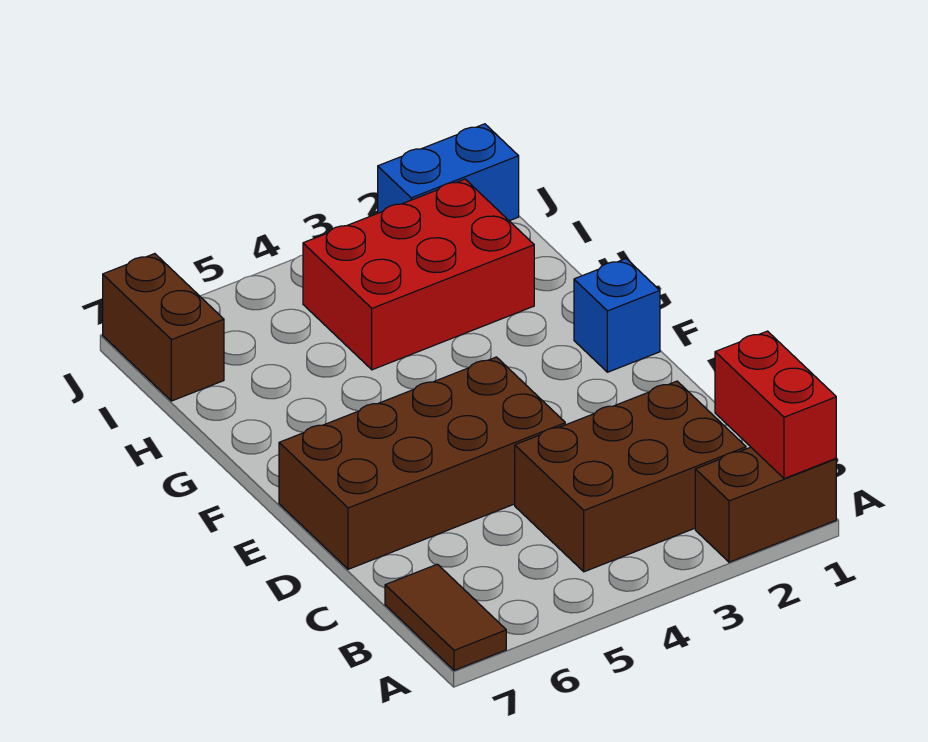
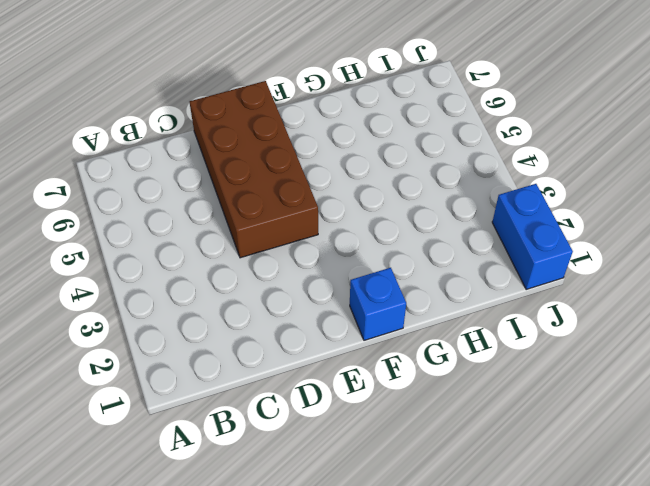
none -> brown brick A1:A2 level 1
none -> brown tile A7:B7 level 1

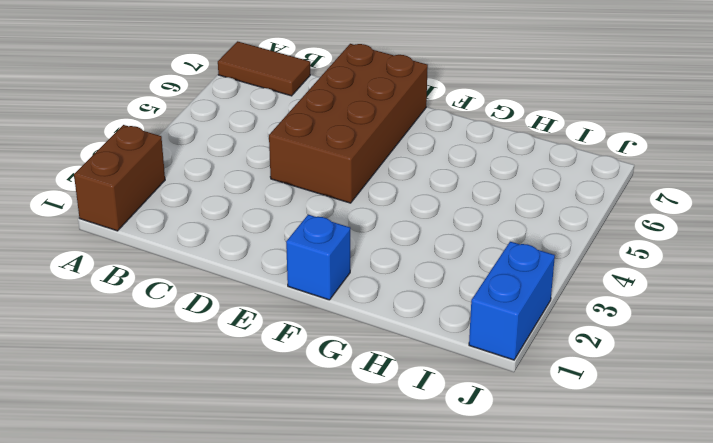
none -> brown brick B2:C4 level 1
none -> red brick H2:I4 level 1

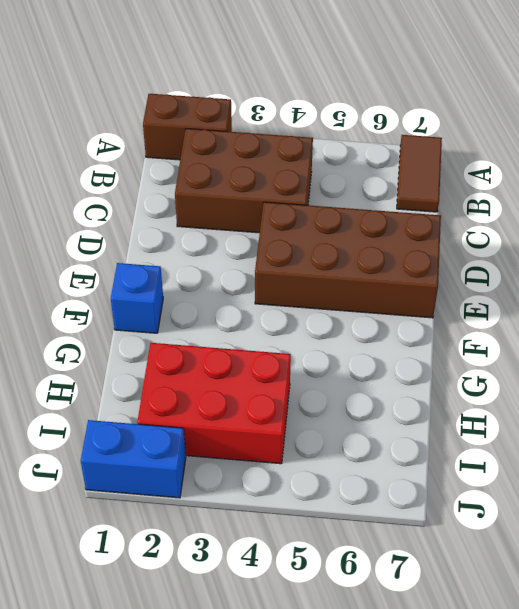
none -> brown brick I7:J7 level 1
none -> red brick A1:B1 level 2

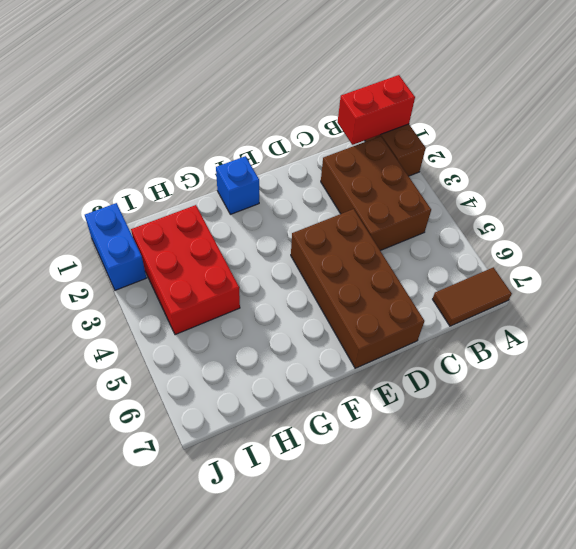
none -> brown brick I7:J7 level 1

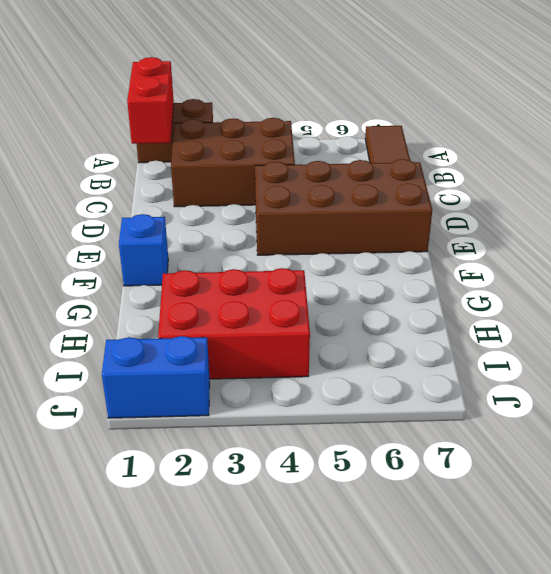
none -> brown brick I7:J7 level 1

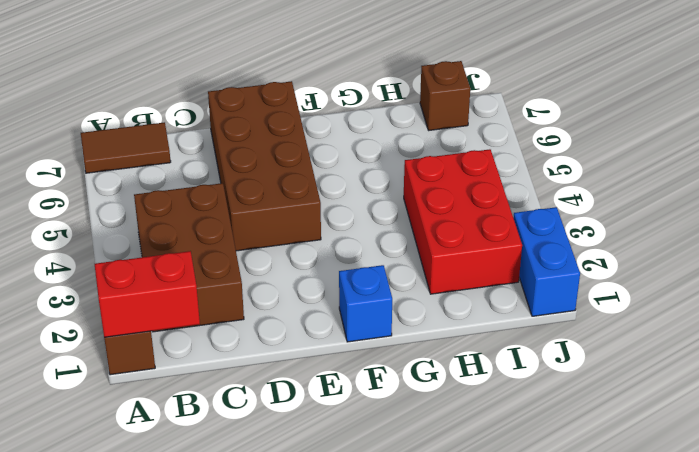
brown brick I7 level 1 -> brown brick I7:J7 level 1

